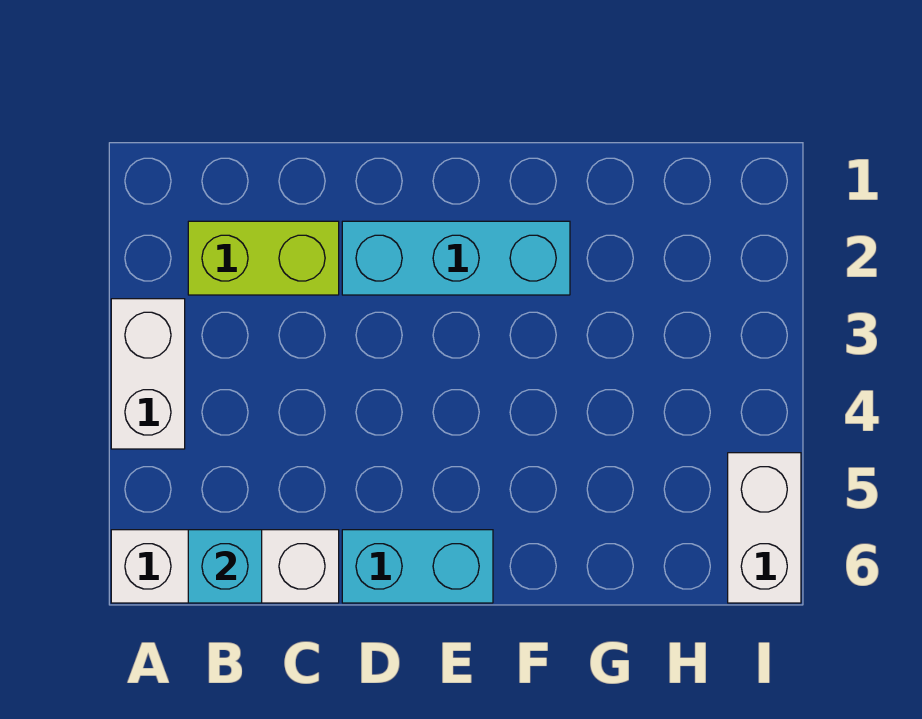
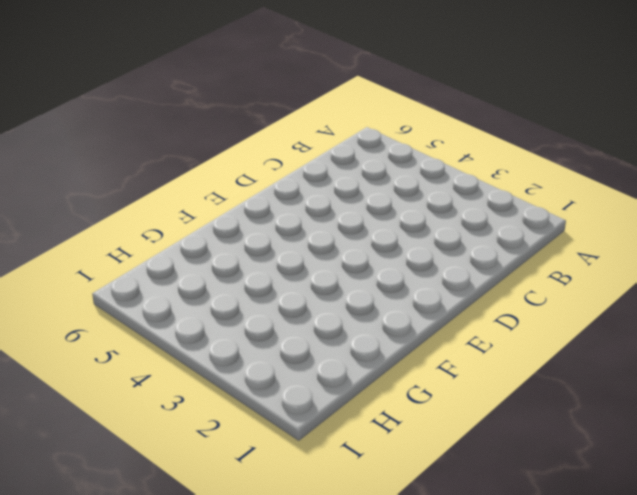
none -> white brick A3:A4 level 1
none -> white brick A6:C6 level 1

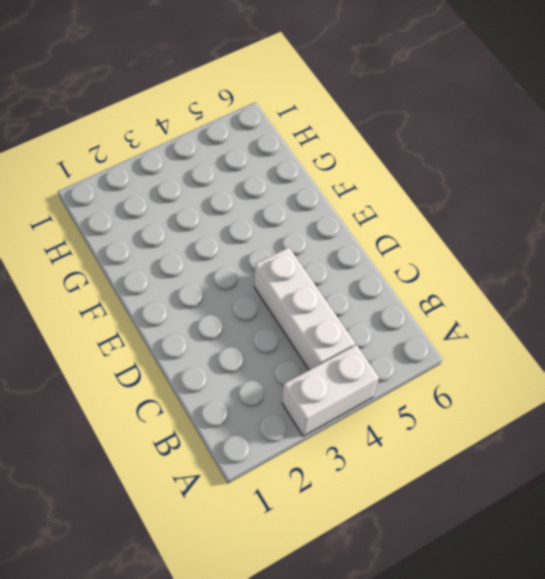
white brick B4:D4 level 1 -> white brick A6:C6 level 1
none -> lime brick B2:C2 level 1
none -> cyan brick D2:F2 level 1

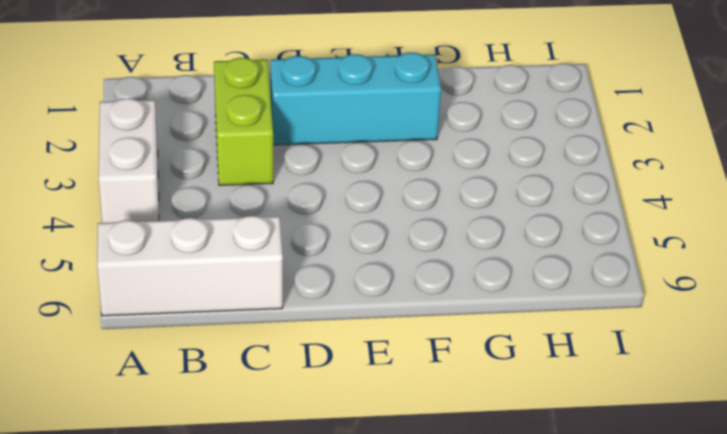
lime brick C2:C3 level 1 -> lime brick B2:C2 level 1
none -> cyan brick D6:E6 level 1
none -> white brick I5:I6 level 1

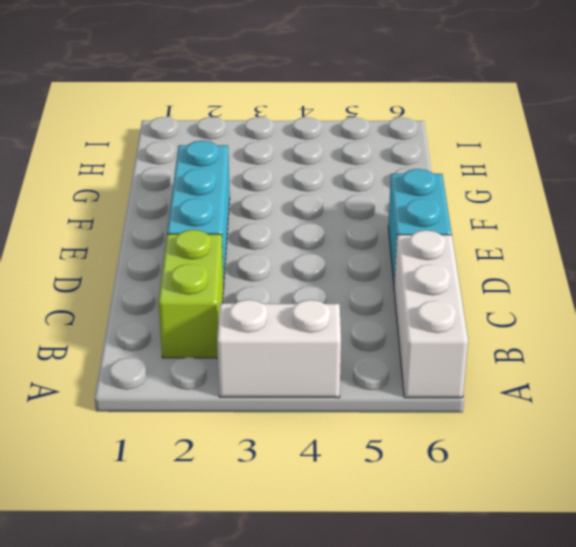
none -> white brick I5:I6 level 1
none -> cyan brick B6 level 2

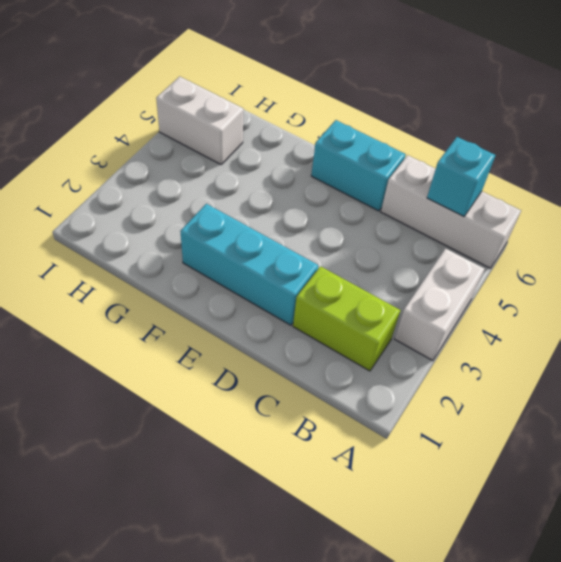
white brick H5:I5 level 1 -> white brick I5:I6 level 1

